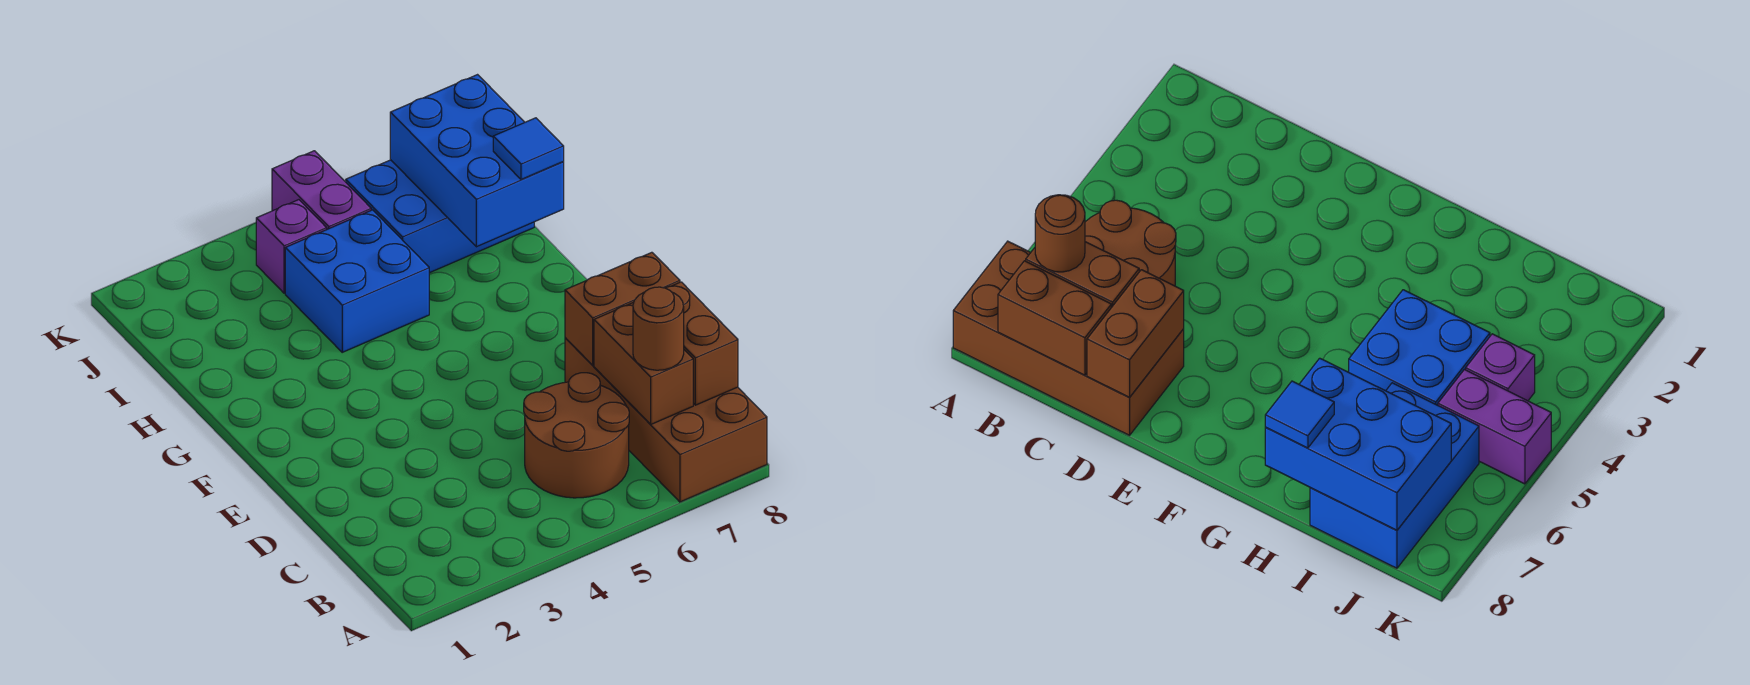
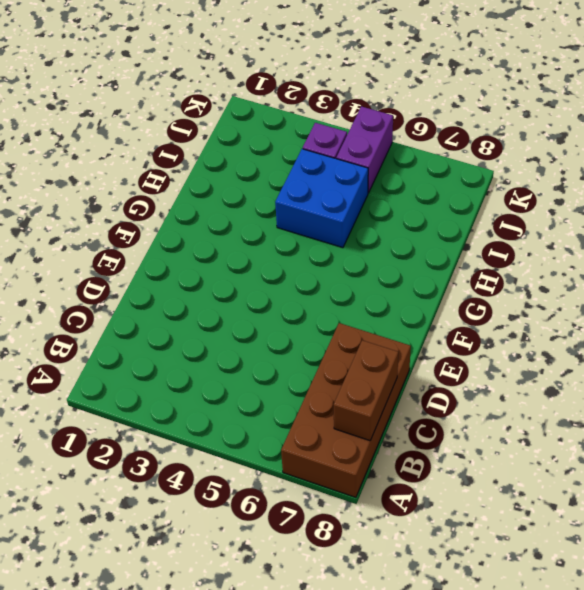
none -> brown round brick B5:C6 level 1
none -> blue brick I6:J8 level 1
none -> brown brick B7:C7 level 2

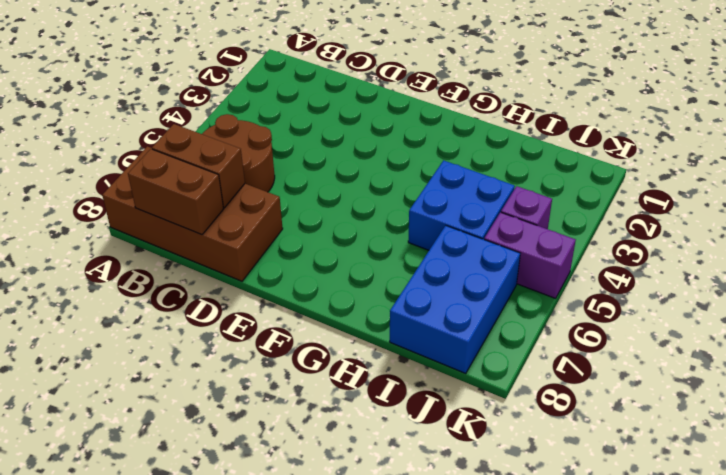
none -> brown brick D7:D8 level 2
none -> blue brick H7:J8 level 2
none -> brown round brick B7 level 3

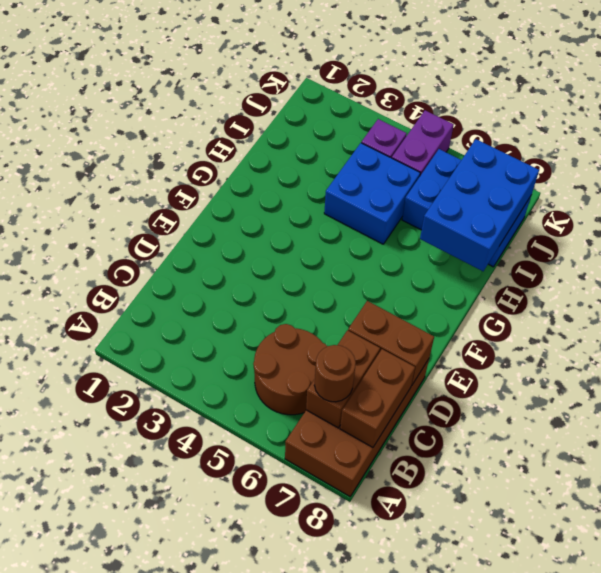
none -> blue tile H8 level 3

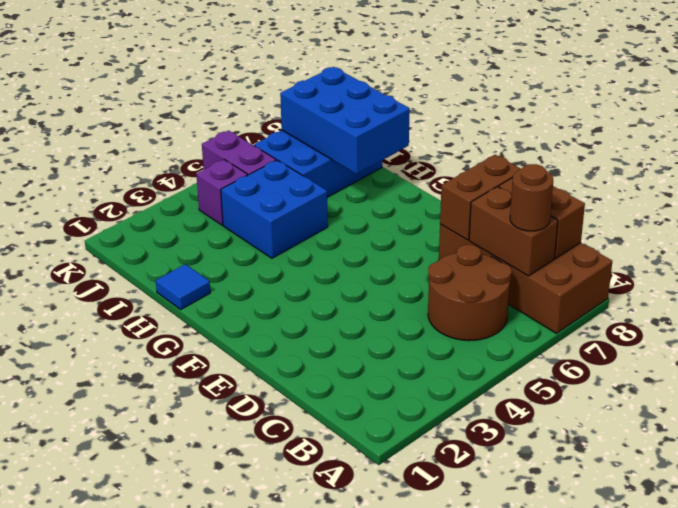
blue tile H1 level 1 -> blue tile H8 level 3

